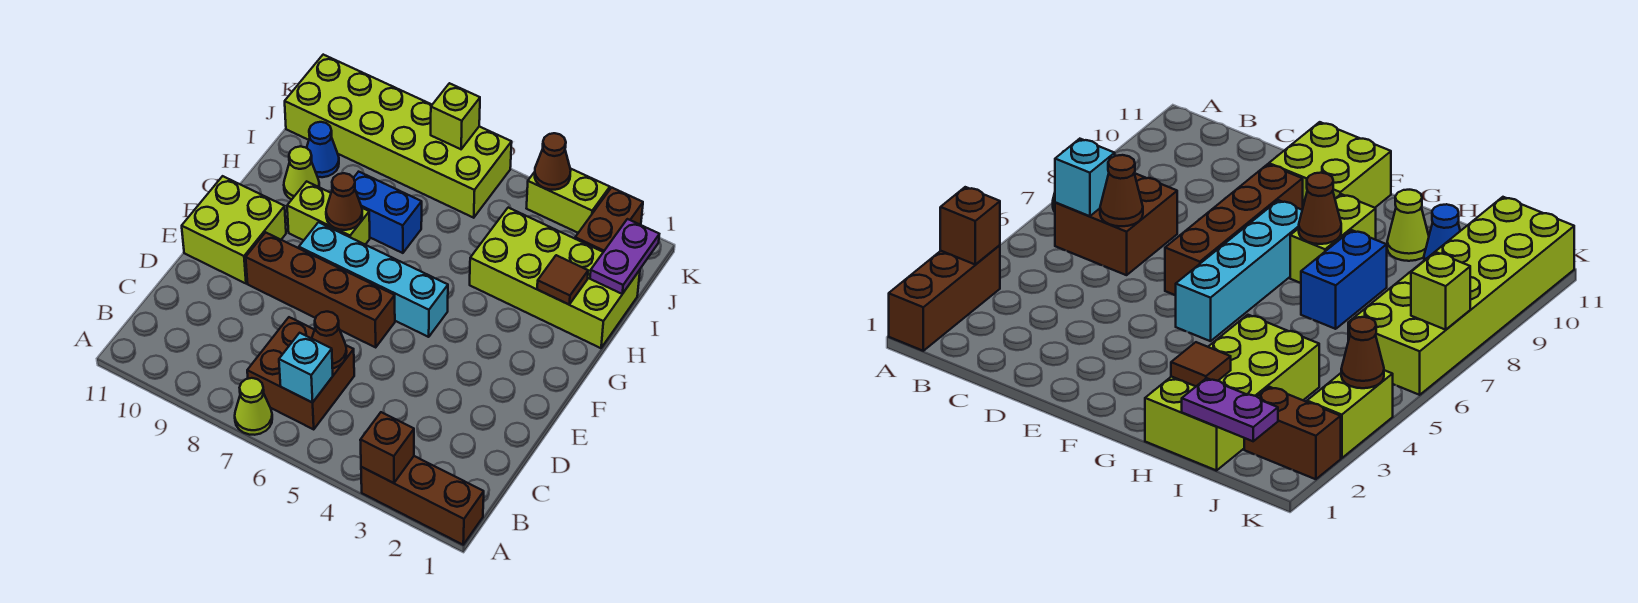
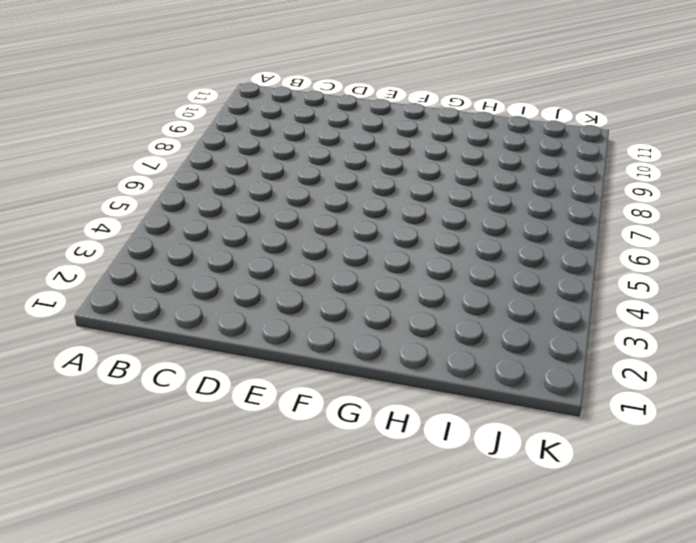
none -> brown brick A1:A3 level 1
none -> lime cone A7 level 1
none -> brown brick B6:C7 level 1

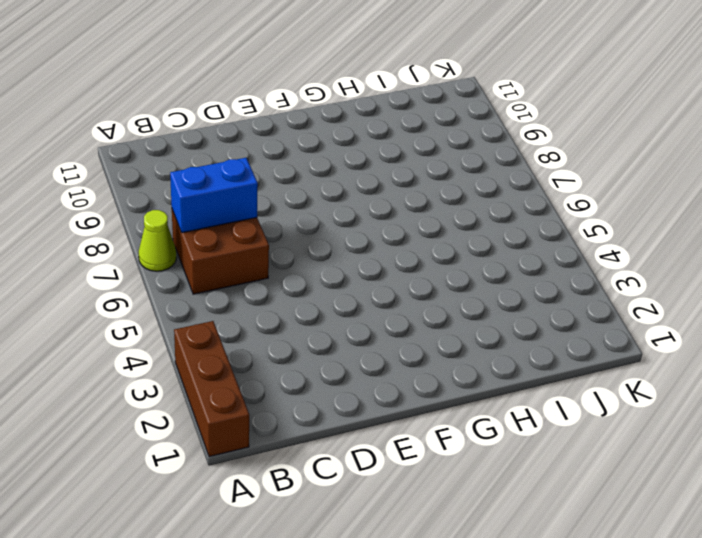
blue brick B7:C7 level 2 -> blue brick H7:H8 level 1
none -> brown brick E6:E9 level 1
none -> lime brick E10:F11 level 1
none -> cyan brick F5:F8 level 1

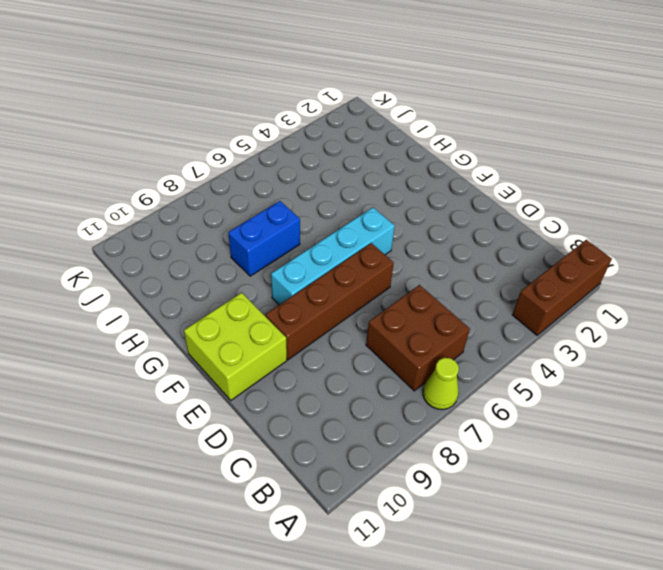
none -> lime brick G8:G9 level 1
none -> lime brick H1:I4 level 1
none -> lime cone H10 level 1

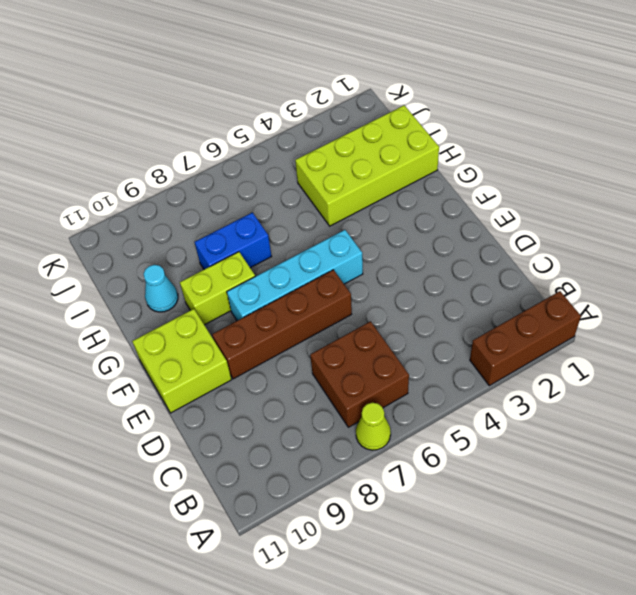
cyan cone H10 level 1 -> lime cone H10 level 1
none -> blue cone I10 level 1
none -> brown brick J2:K2 level 1
none -> lime brick J6:K11 level 1

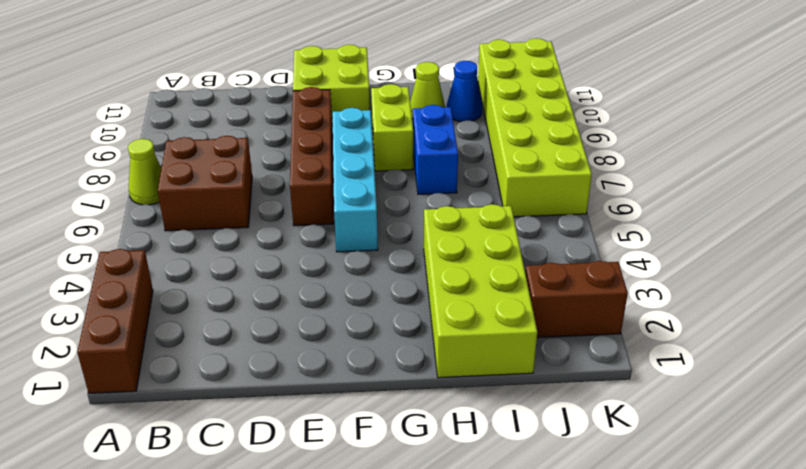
none -> lime brick K3:K4 level 1
none -> brown brick A3 level 2
none -> cyan brick B6 level 2

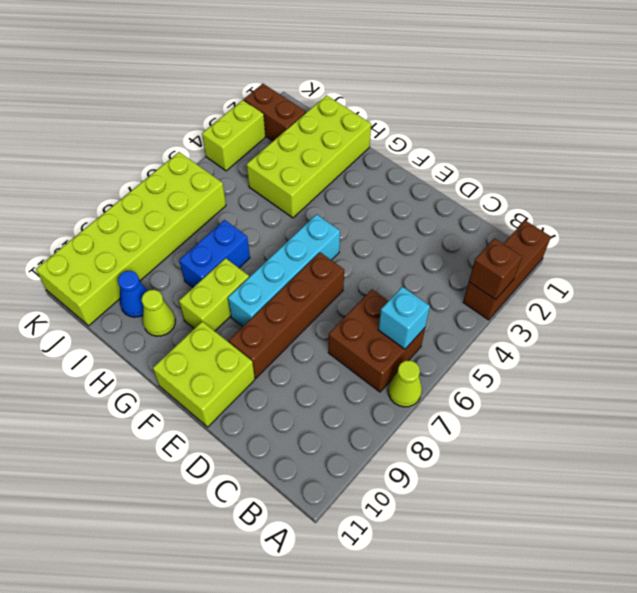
none -> brown cone C6 level 2
none -> brown cone G8 level 2
none -> brown tile H2 level 2

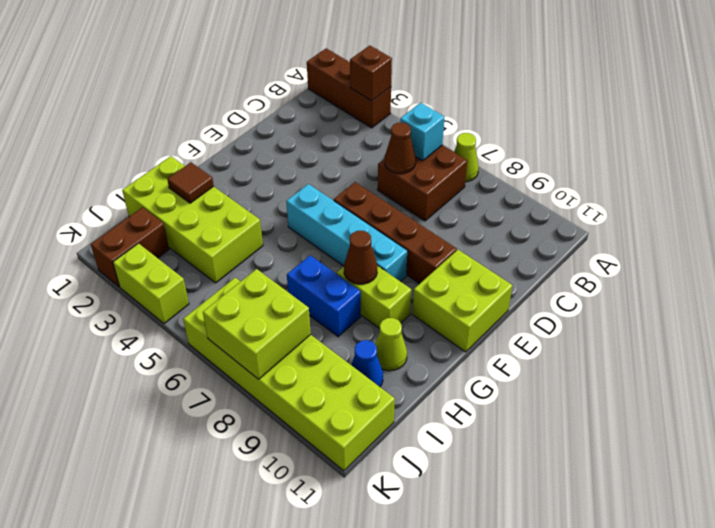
lime brick J7:K8 level 2 -> lime brick K7 level 2
none -> purple plate I1:J1 level 2
none -> brown cone K4 level 2

